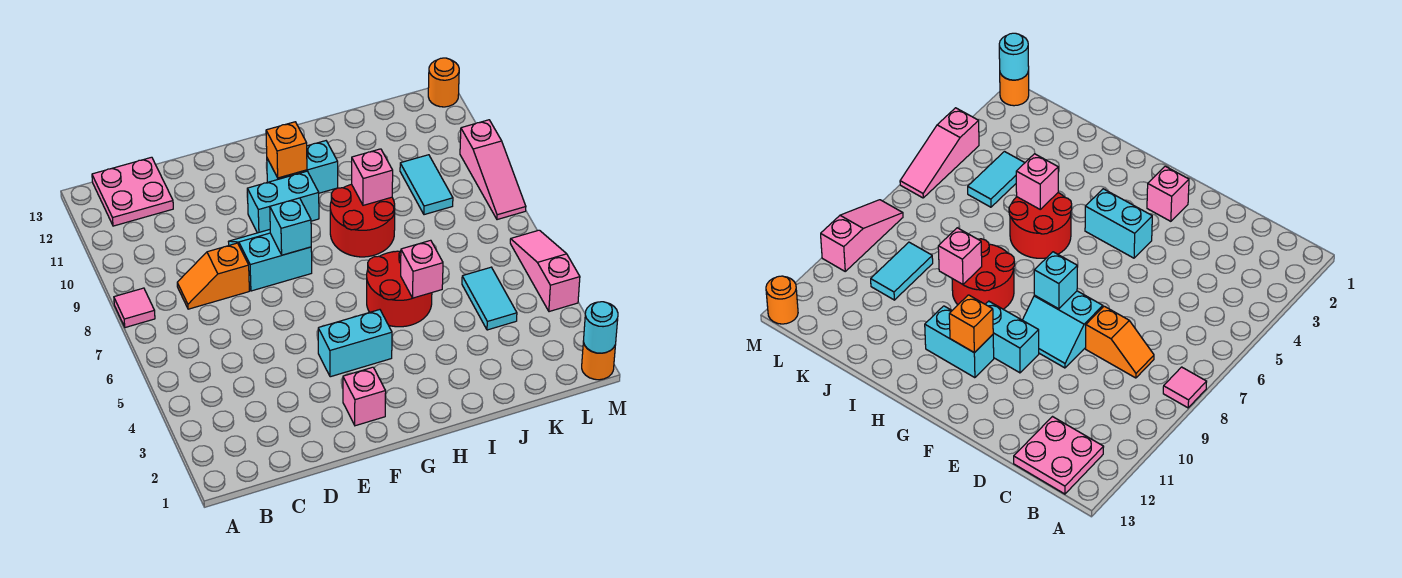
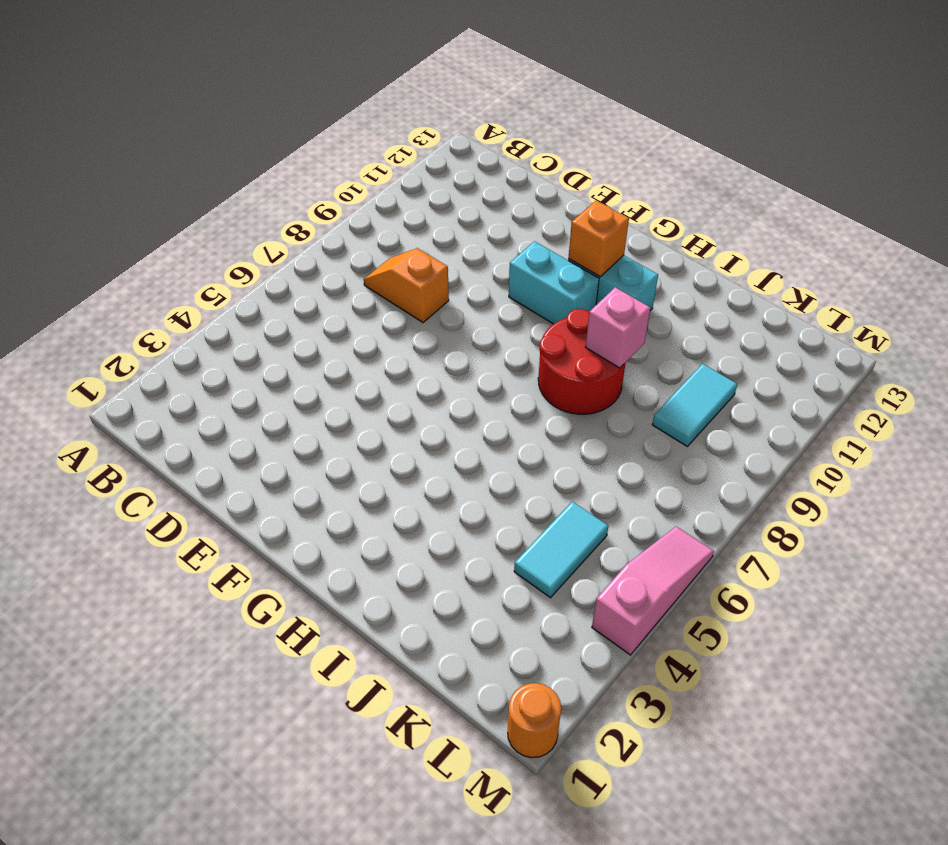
none -> pink tile A8 level 1
none -> pink plate B12:C13 level 1
none -> cyan slope E8:F9 level 1 top 8

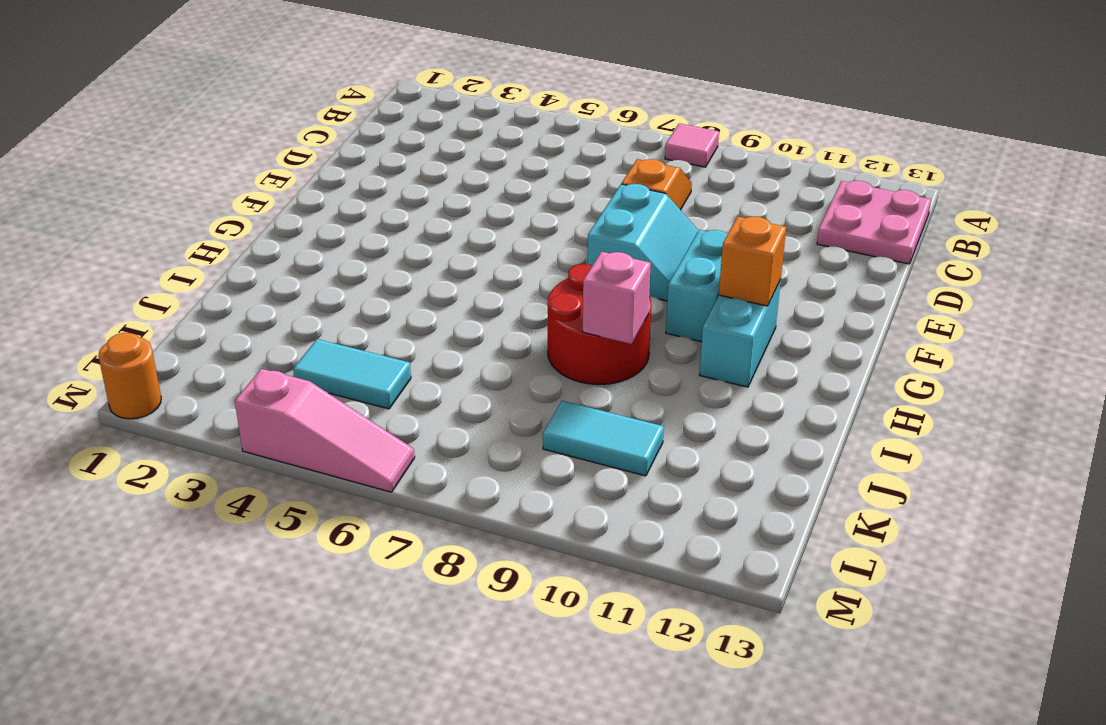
none -> pink brick F2 level 1
none -> cyan brick F4:G4 level 1
none -> red round brick H5:I6 level 1

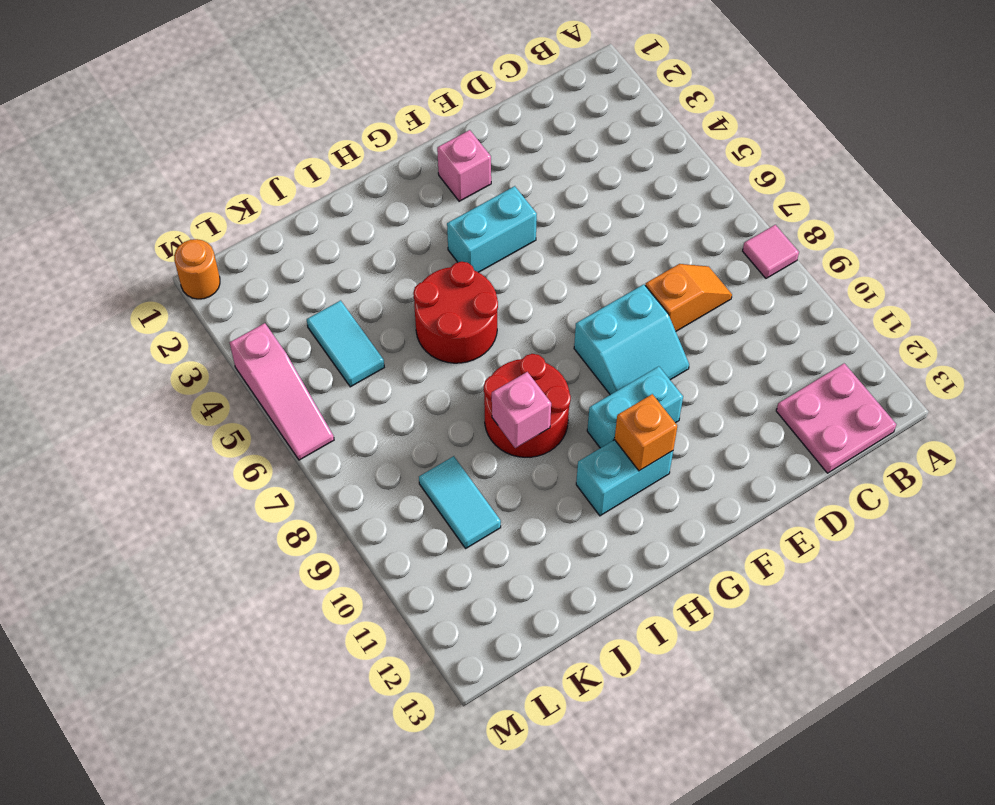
none -> pink slope M8:M10 level 1 top 10
none -> orange round brick M13 level 1
none -> cyan brick F8 level 2

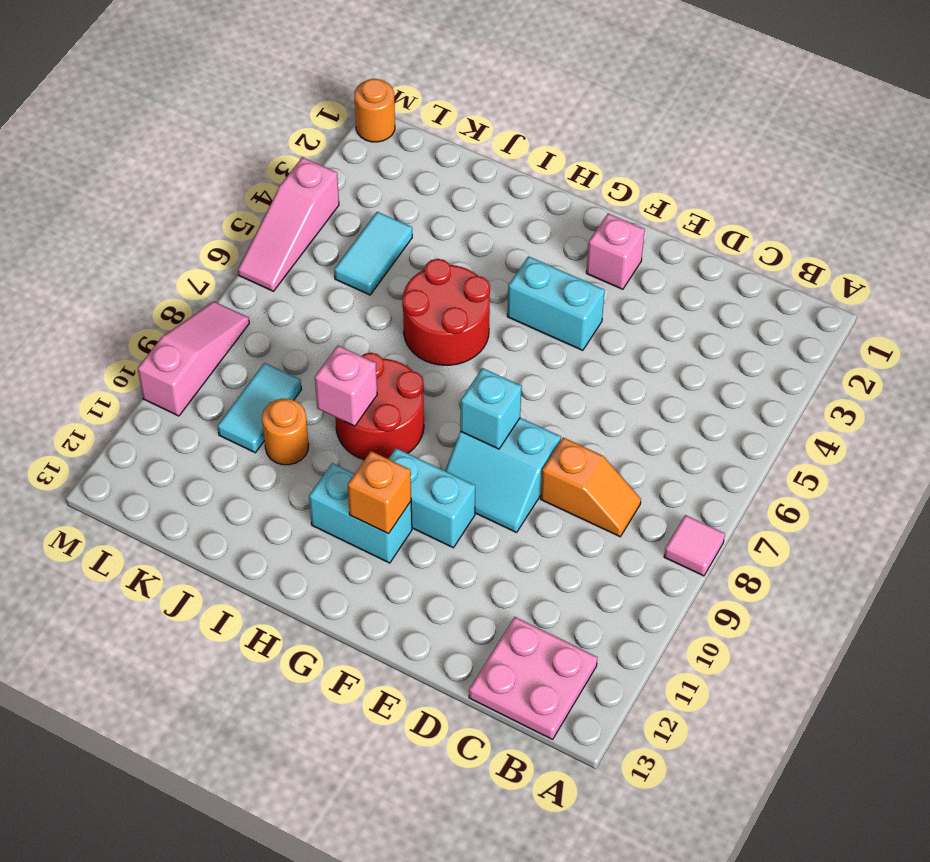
orange round brick J10 level 1 -> orange round brick M13 level 1
none -> pink brick I5 level 2
none -> cyan round brick M1 level 2

